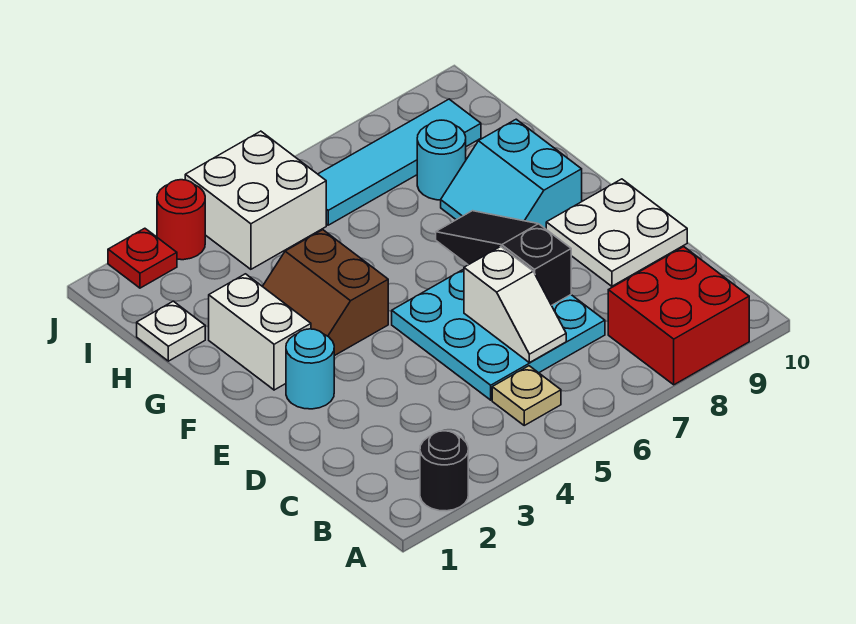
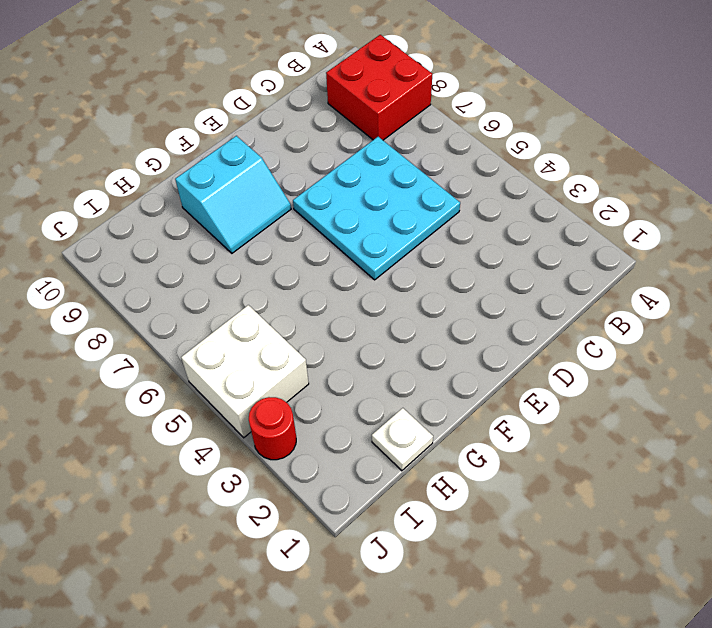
none -> black round brick A2 level 1
none -> tan plate B5 level 1
none -> white plate D9:E10 level 1

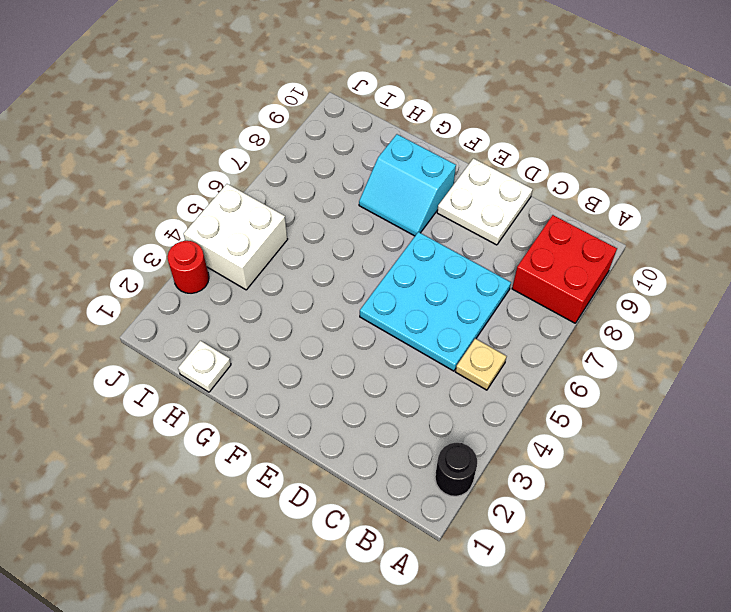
none -> cyan round brick E2 level 1
none -> white brick F2:G2 level 1
none -> brown slope F3:G4 level 1 top 4

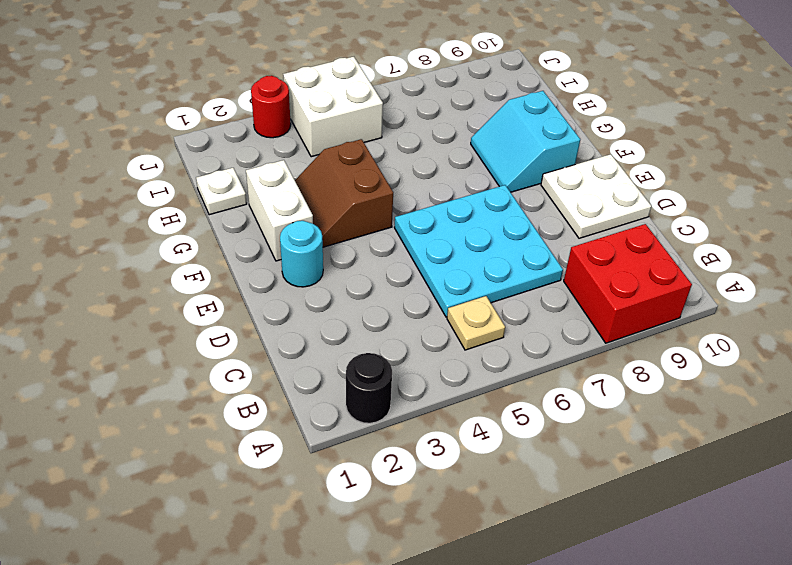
none -> cyan round brick H8 level 1
none -> cyan tile I6:I9 level 1
none -> red plate J2 level 1

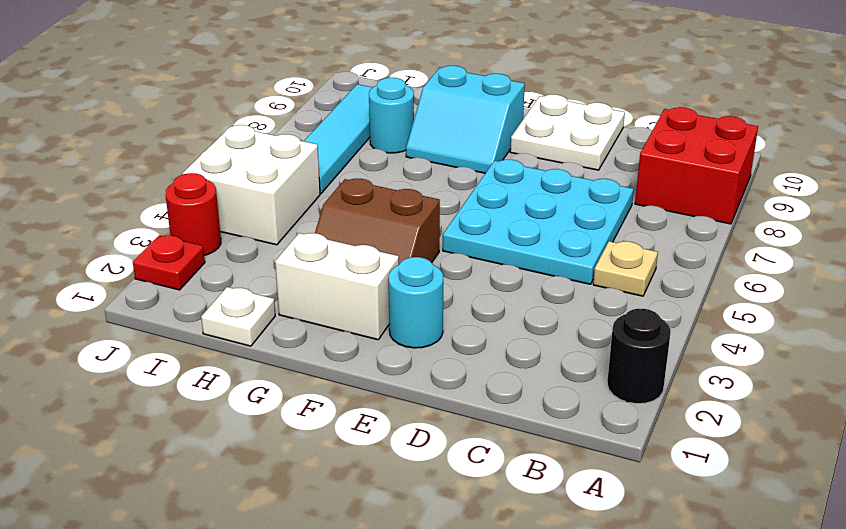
none -> white slope C6:D6 level 2 top D
none -> black slope D7:F7 level 2 top D

